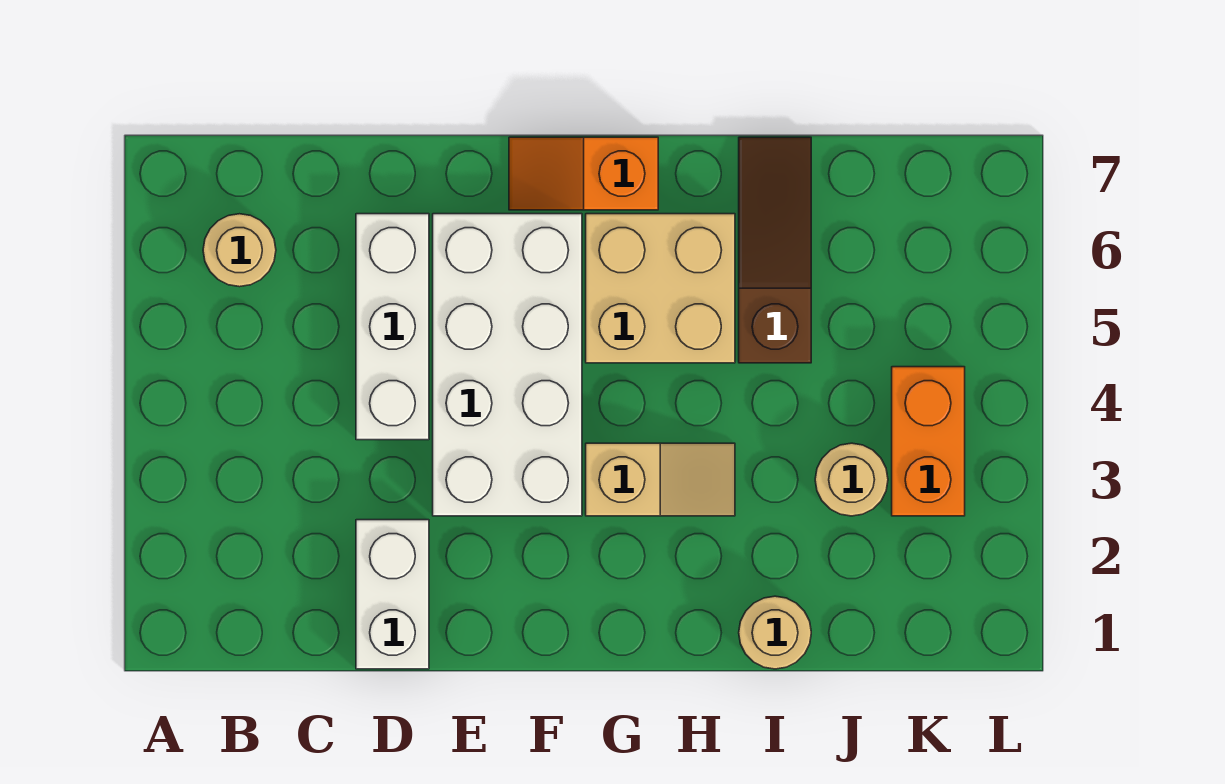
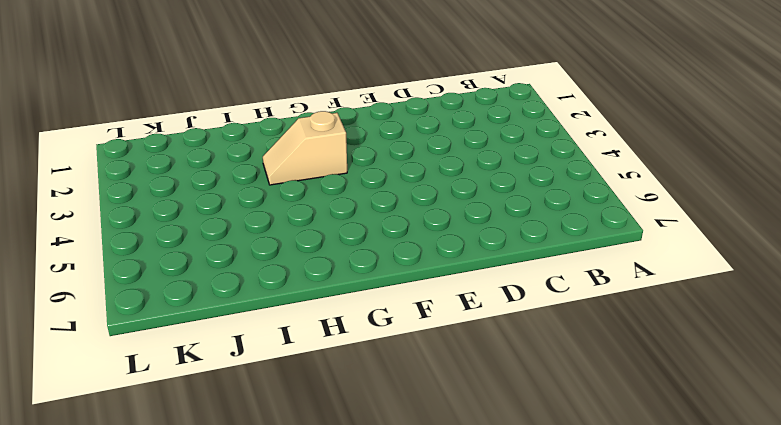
none -> tan round brick B6 level 1
none -> white brick D1:D2 level 1

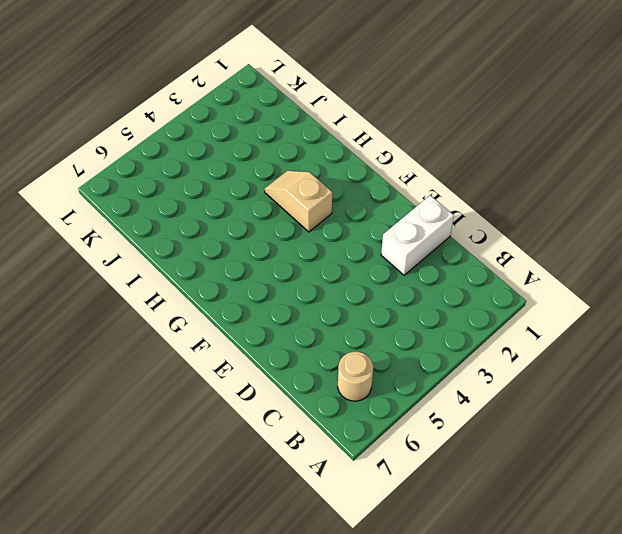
none -> white brick D4:D6 level 1
none -> white brick E3:F6 level 1

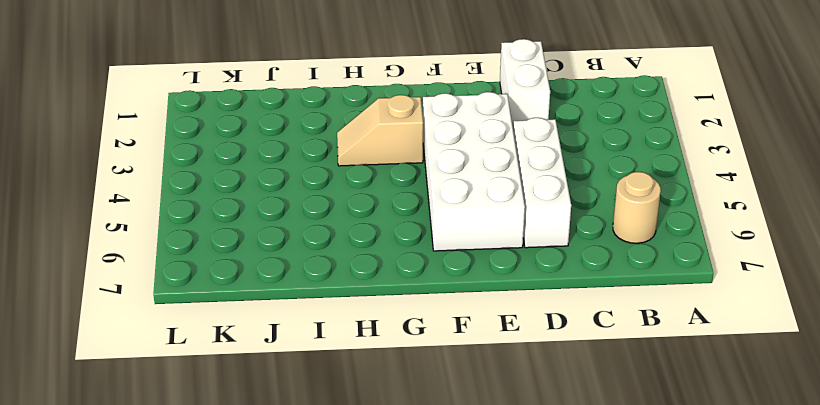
none -> orange slope F7:G7 level 1 top G
none -> tan brick G5:H6 level 1

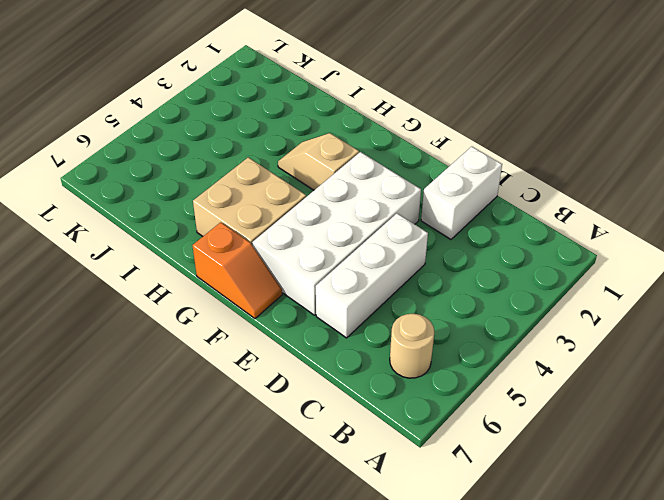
none -> tan round brick I1 level 1
none -> brown slope I5:I7 level 1 top 5

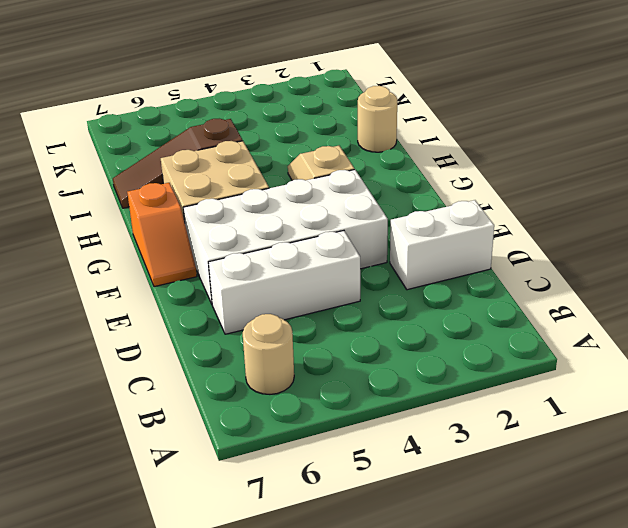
none -> tan round brick J3 level 1
none -> orange brick K3:K4 level 1

